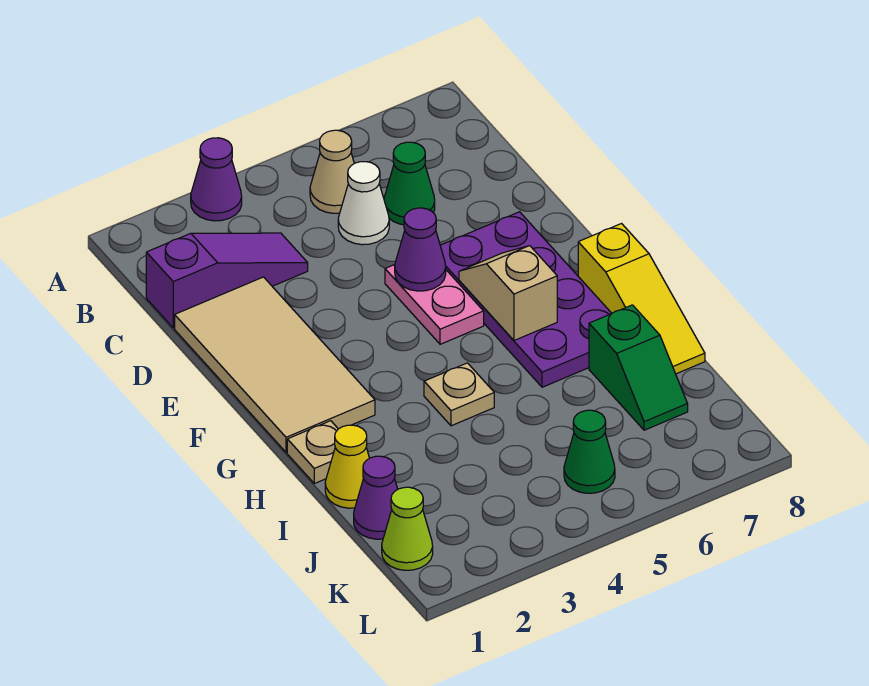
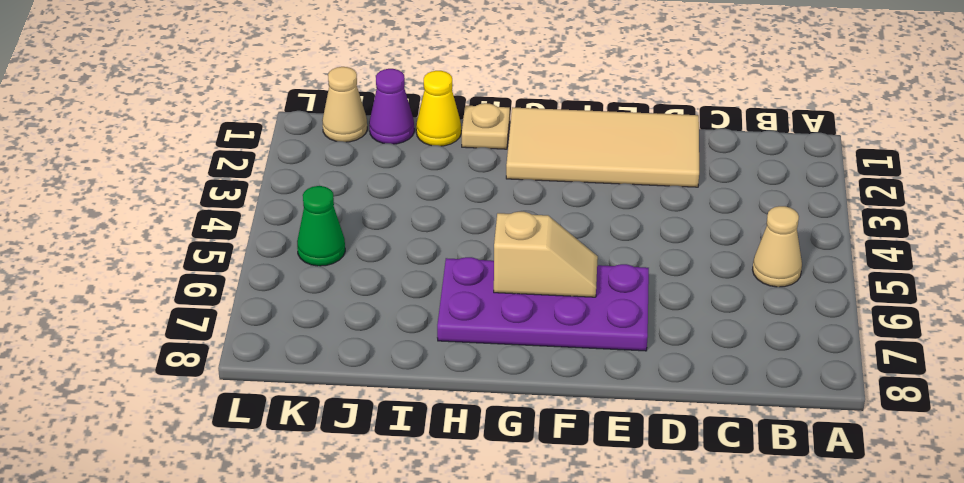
tan cone K1 level 1 -> lime cone K1 level 1
none -> purple cone A3 level 1
none -> purple slope C1:C3 level 1 top 1
none -> white cone C5 level 1

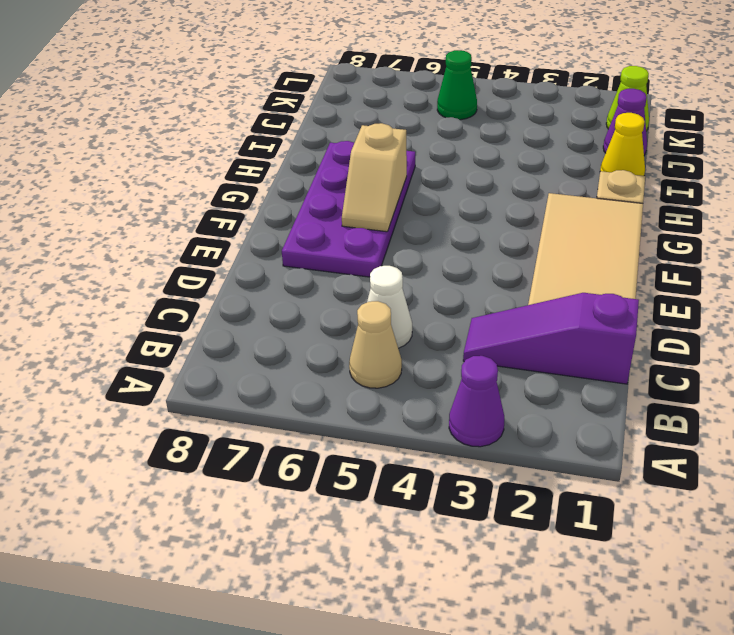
none -> green cone C6 level 1
none -> pink plate E5:F5 level 1
none -> yellow slope G8:I8 level 1 top G

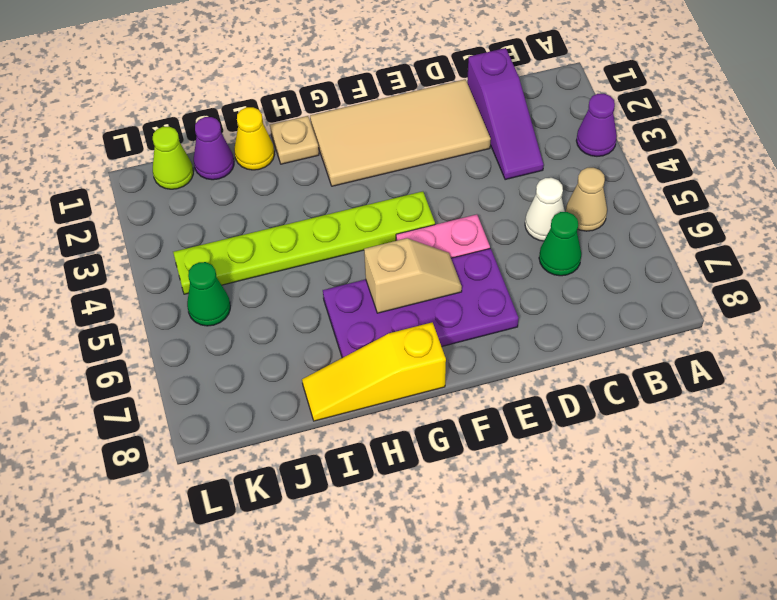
lime plate F4:K4 level 1 -> tan plate H4 level 1
none -> green slope I7:J7 level 1 top I
none -> purple cone E5 level 2

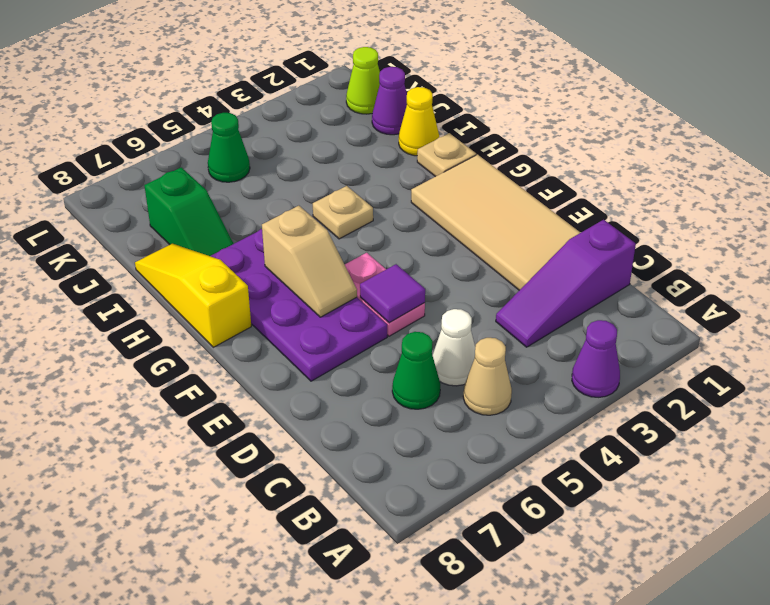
purple tile E5 level 2 -> purple cone E5 level 2
green slope I7:J7 level 1 top J -> green slope I7:J7 level 1 top I

